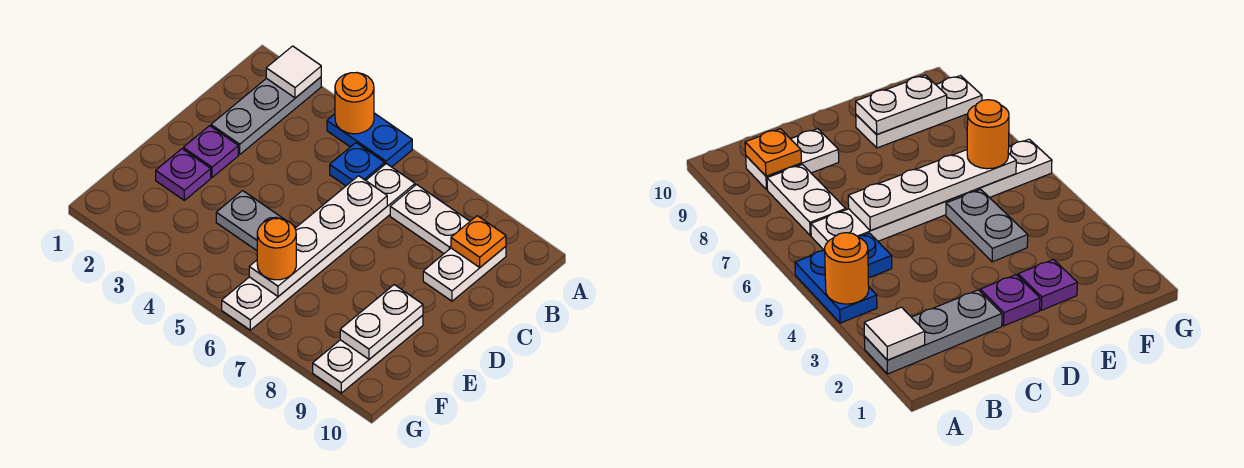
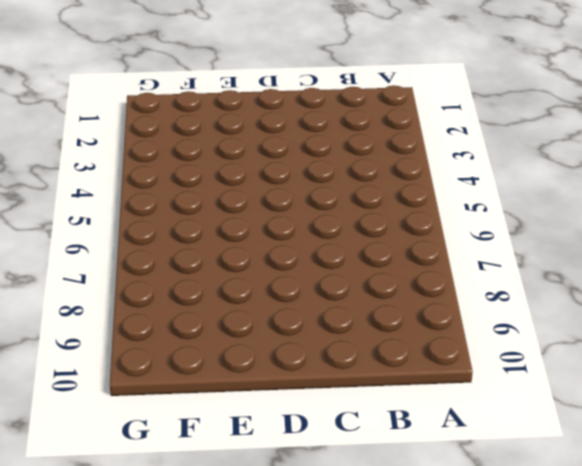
none -> grey plate A2:C2 level 1
none -> blue plate A4:A5 level 1
none -> blue plate B5 level 1

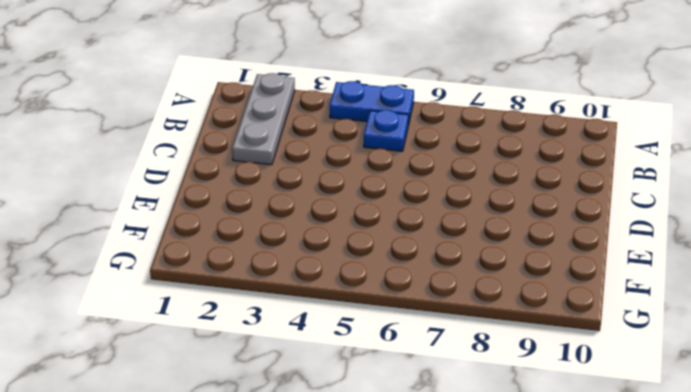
none -> white plate B6:G6 level 1
none -> white plate B7:B8 level 1
none -> white plate B9:C9 level 1

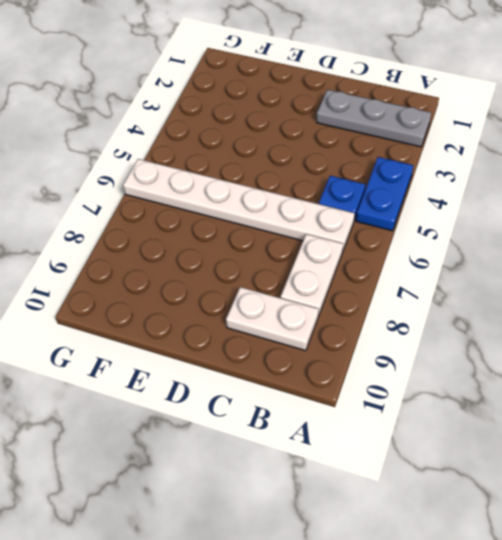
none -> purple plate D2 level 1
none -> purple plate E2 level 1
none -> grey plate E4:E5 level 1

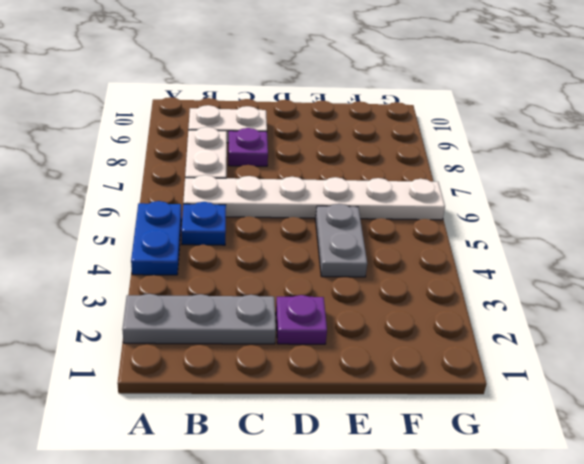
purple plate C8 level 1 -> purple plate E2 level 1
none -> white plate E9:G9 level 1
none -> white tile A2 level 2
none -> orange round brick A4 level 2

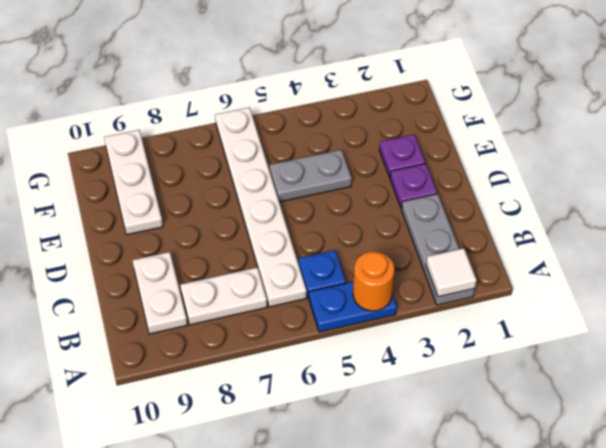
none -> orange plate B9 level 2
none -> white plate C6:F6 level 2
none -> white plate E9:F9 level 2

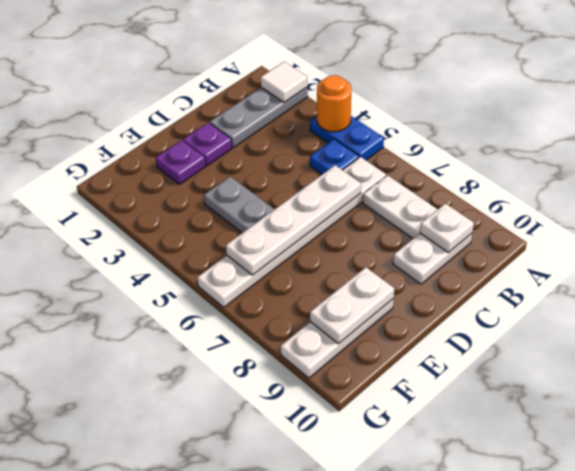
white plate B9 level 2 -> orange plate B9 level 2
none -> orange round brick F6 level 3

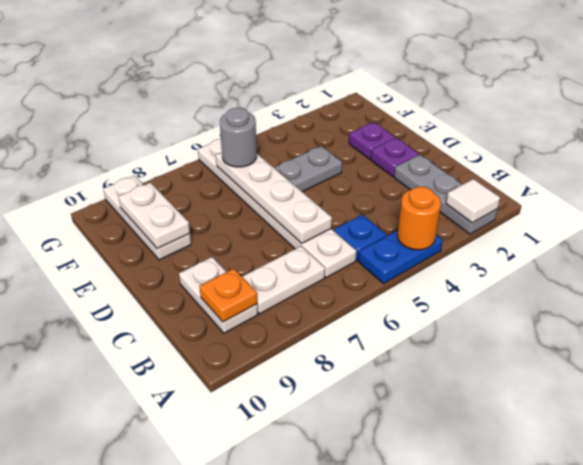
grey round brick F6 level 3 -> orange round brick F6 level 3

